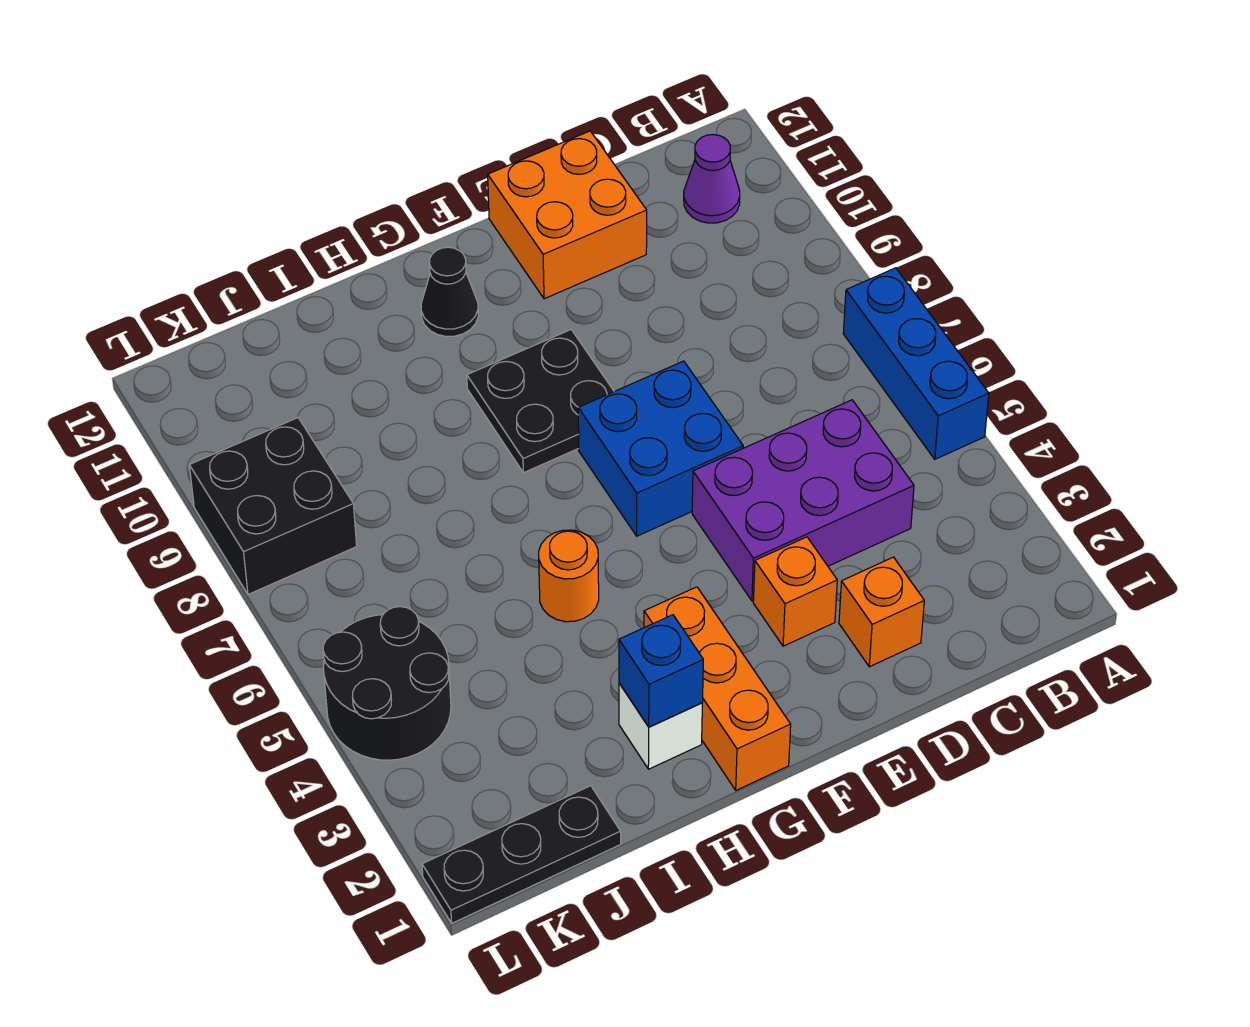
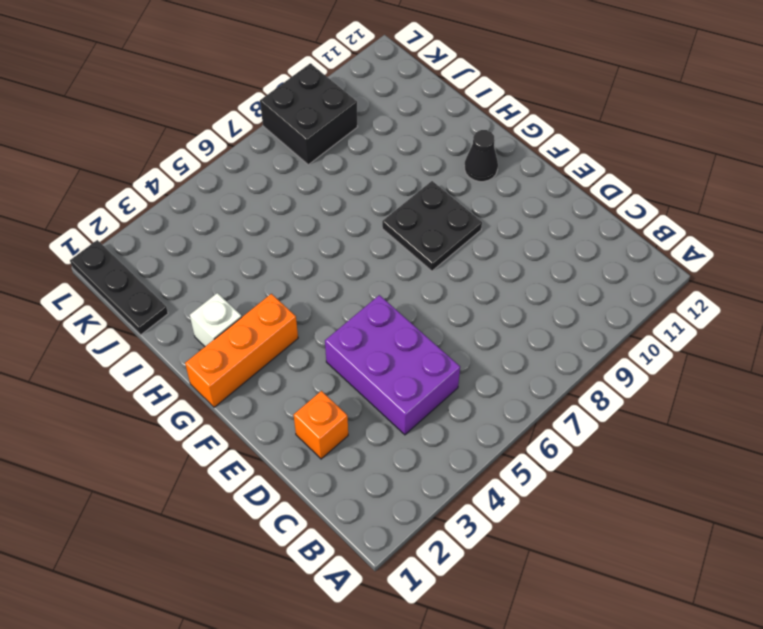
none -> blue brick A5:A7 level 1
none -> purple cone B11 level 1
none -> orange brick D11:E12 level 1

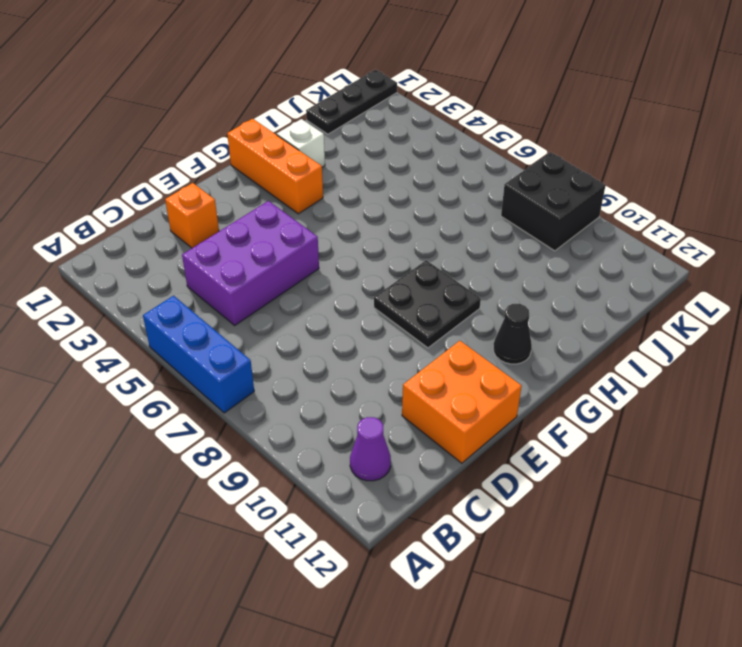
none -> orange brick E3 level 1
none -> blue brick E6:F7 level 1
none -> orange round brick H5 level 1

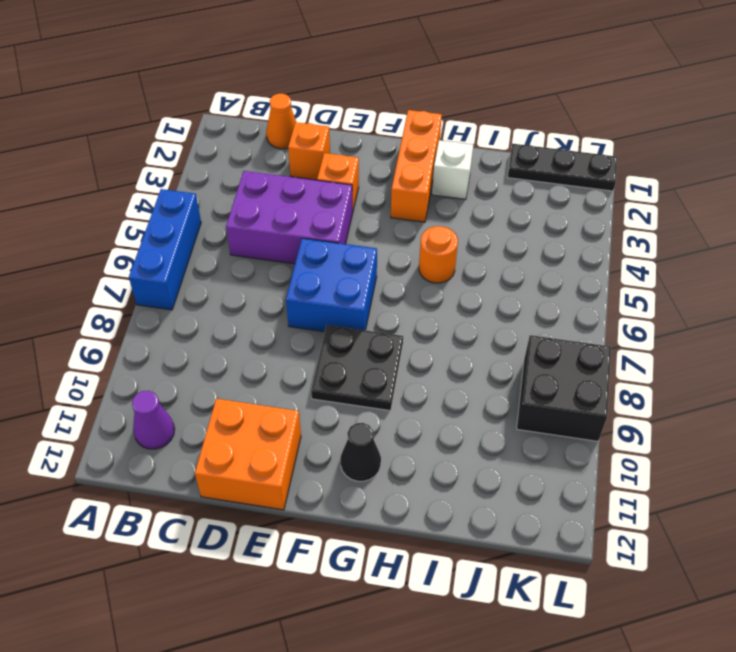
orange cone C1 level 1 -> none
none -> black round brick K4:L5 level 1
none -> blue brick H2 level 2

